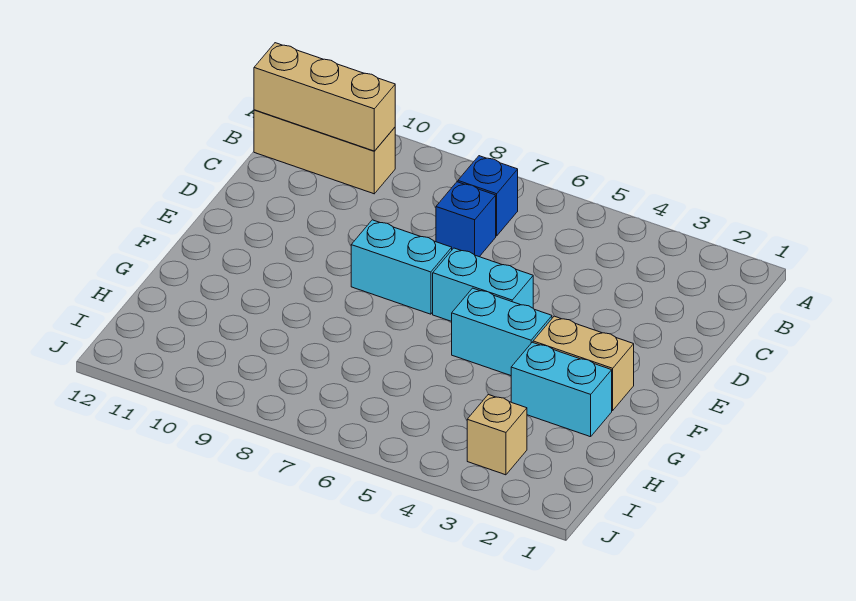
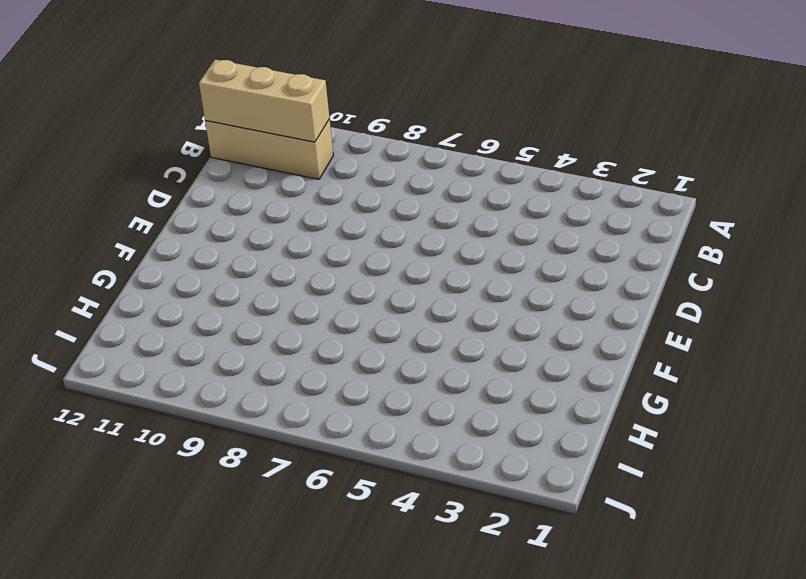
none -> blue brick B7 level 1
none -> blue brick C7 level 1

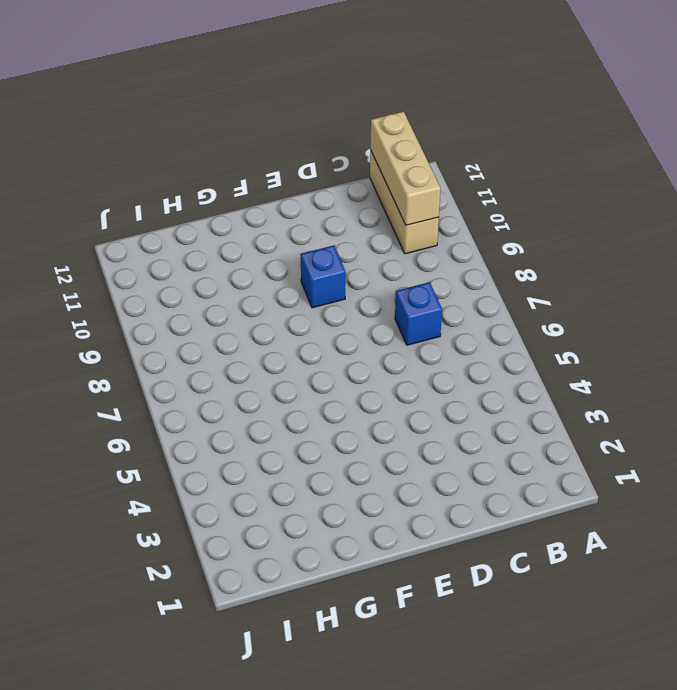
blue brick E9 level 1 -> blue brick B7 level 1
none -> cyan brick E5:E6 level 1
none -> cyan brick E7:E8 level 1

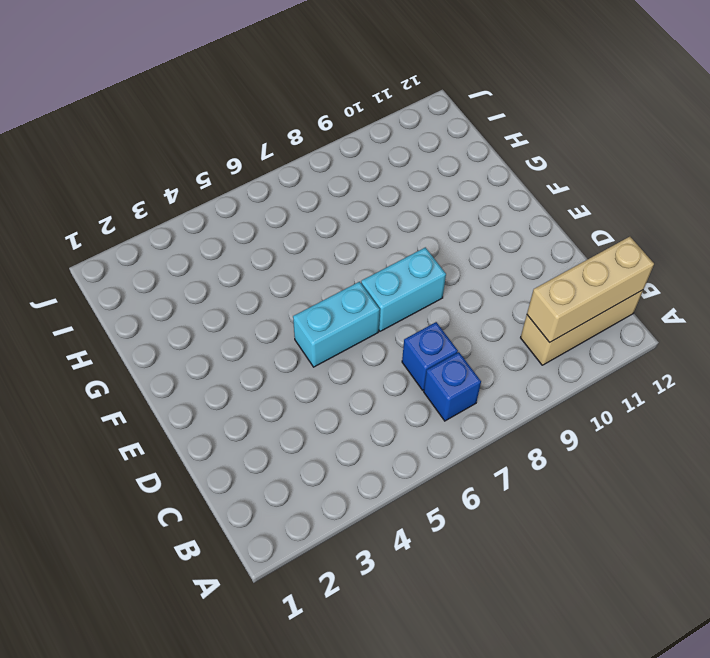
none -> tan brick F2:F3 level 1
none -> cyan brick F4:F5 level 1

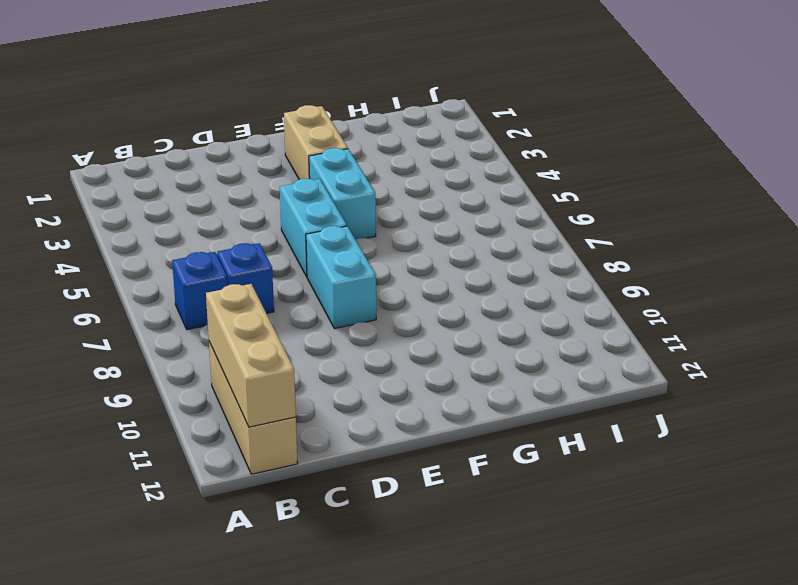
none -> cyan brick G2:G3 level 1
none -> tan brick I3 level 1

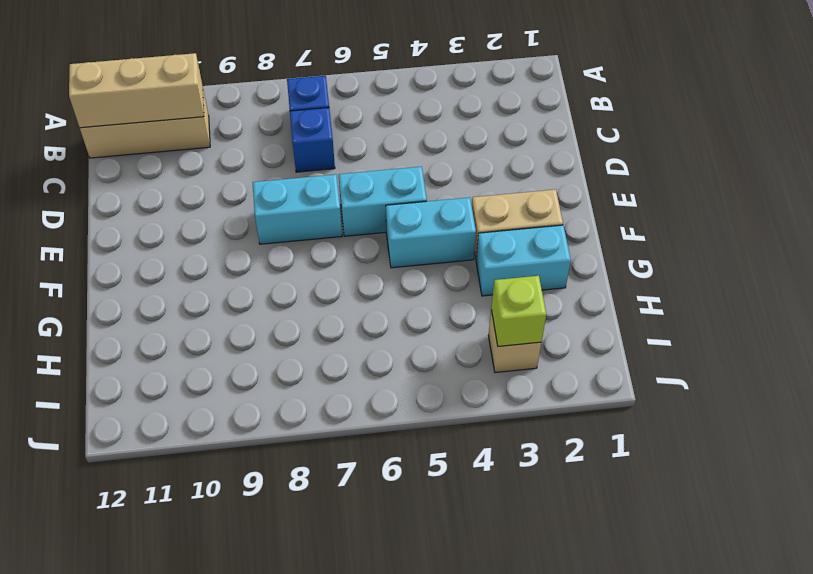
lime brick I3 level 2 -> none

